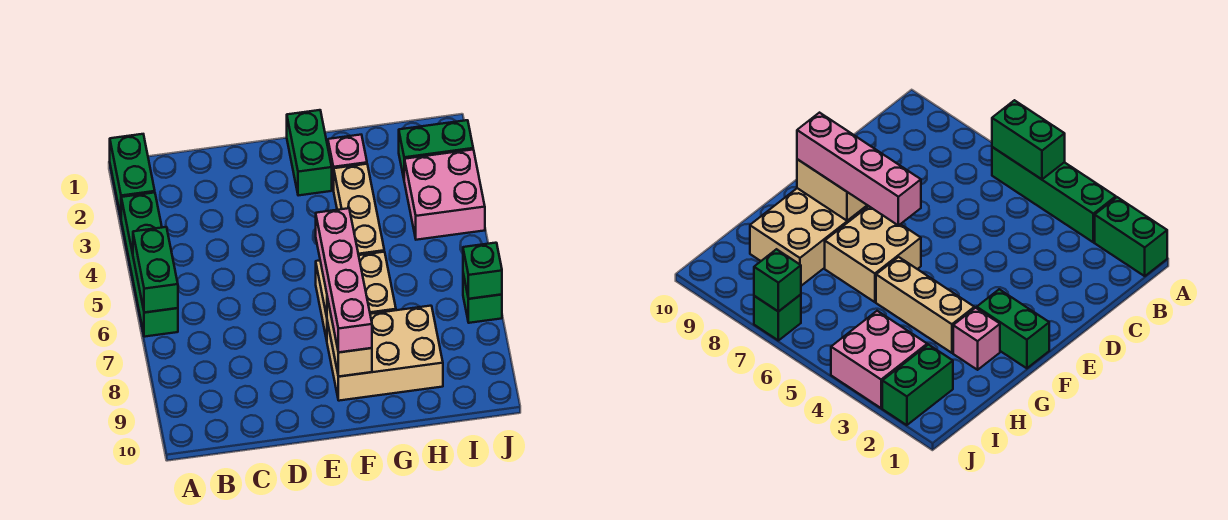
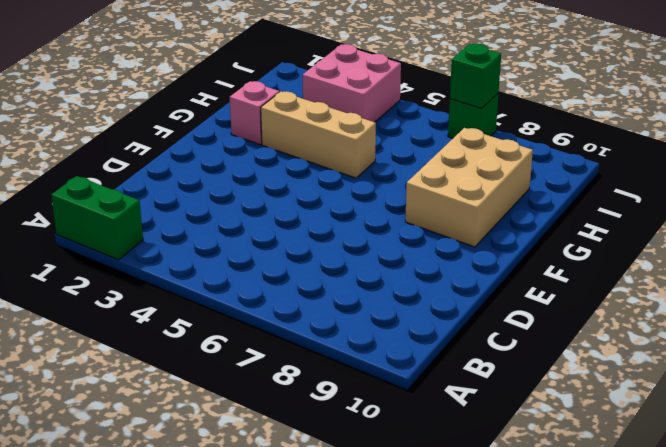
none -> green brick A3:A6 level 1
none -> green brick F1:F2 level 1
none -> tan brick F6:G7 level 1

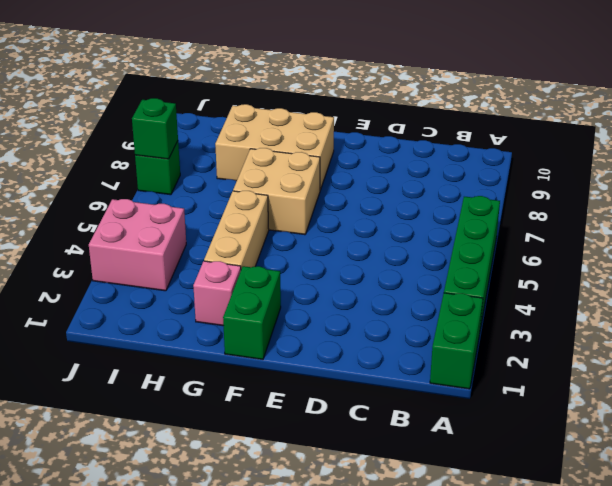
none -> green brick I2:J2 level 1
none -> green brick A5:A6 level 2
none -> tan brick F8:F9 level 2

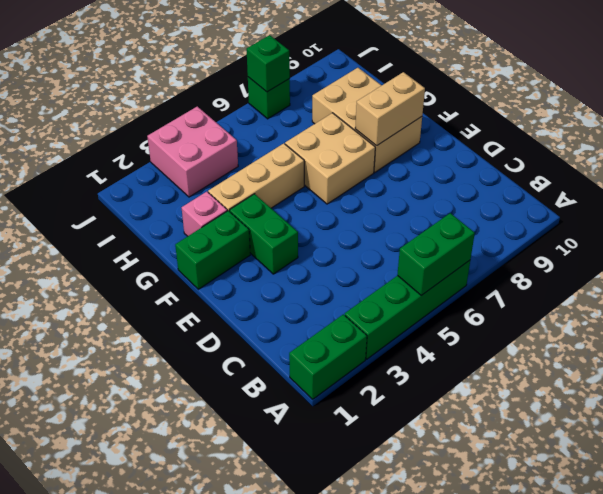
green brick E3:F3 level 1 -> green brick I2:J2 level 1
none -> pink brick F6:F9 level 3

